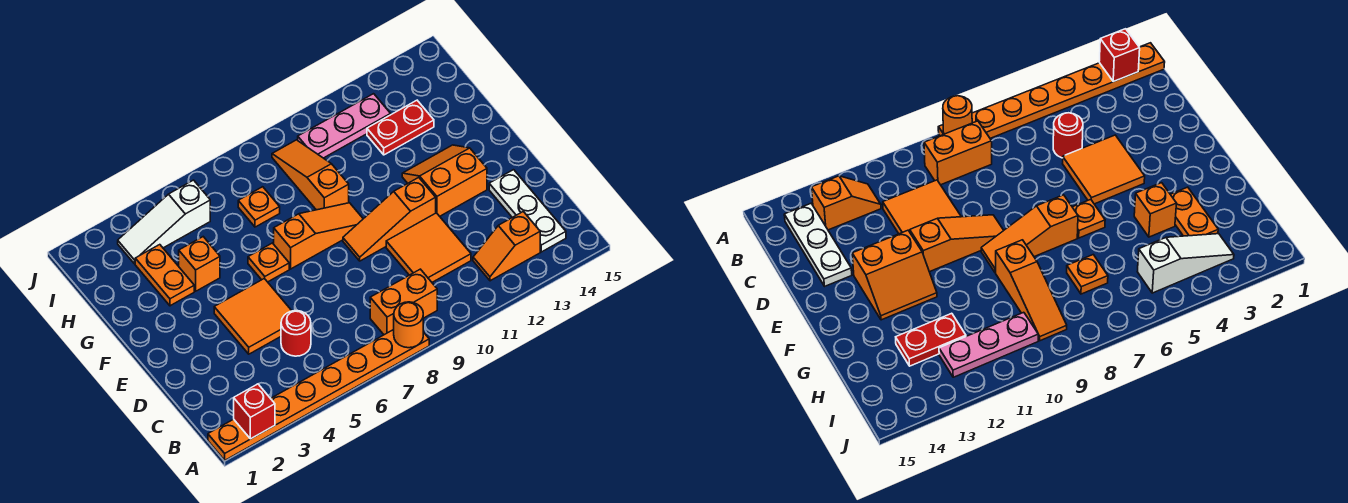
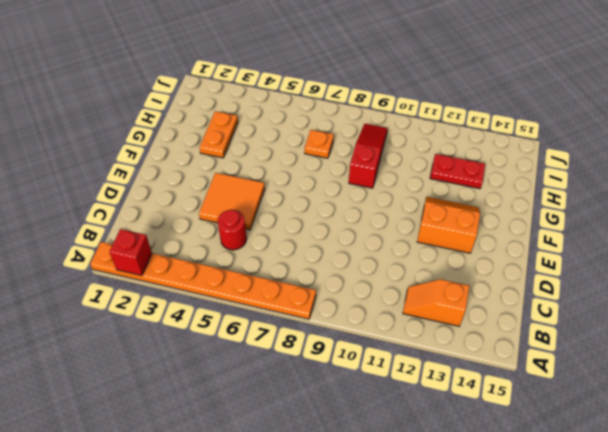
red slope G9:I9 level 1 top G -> orange slope G9:I9 level 1 top G
none -> orange brick B8:B9 level 1
none -> white plate B14:D14 level 1
none -> orange tile C10:D11 level 1

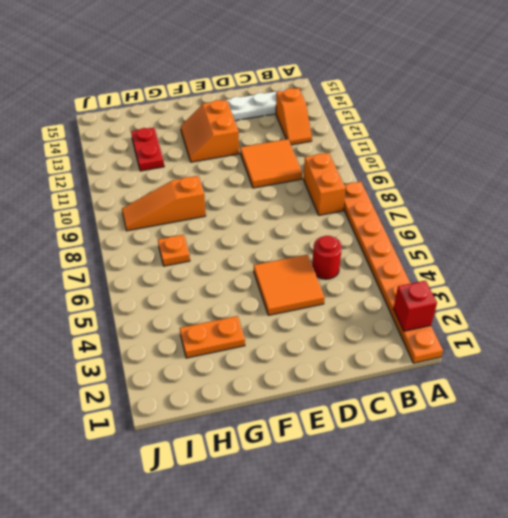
none -> orange slope E9:E11 level 1 top 11
none -> orange plate F6 level 1
none -> orange slope F7:F9 level 1 top 7

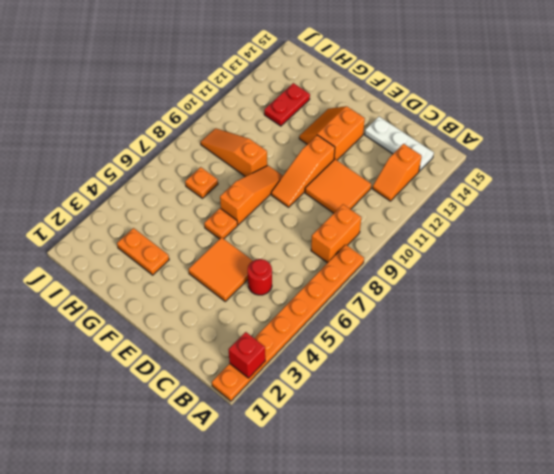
none -> orange brick G4 level 1
none -> white slope I3:I5 level 1 top 5
none -> pink plate I10:I12 level 1

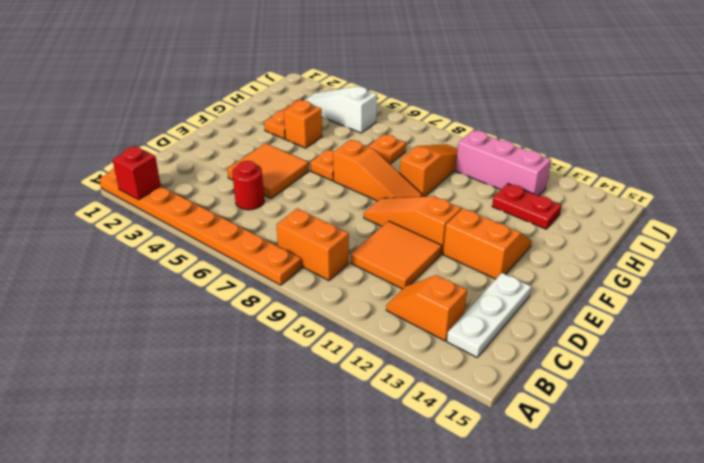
pink brick I10:I12 level 1 -> pink plate I10:I12 level 1
none -> orange round brick A8 level 2

